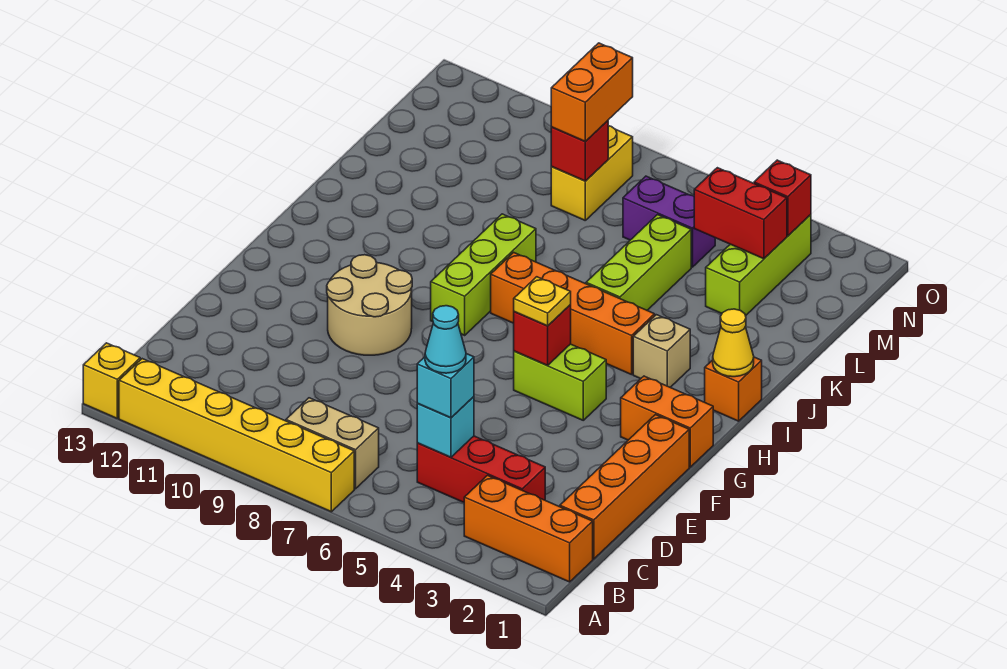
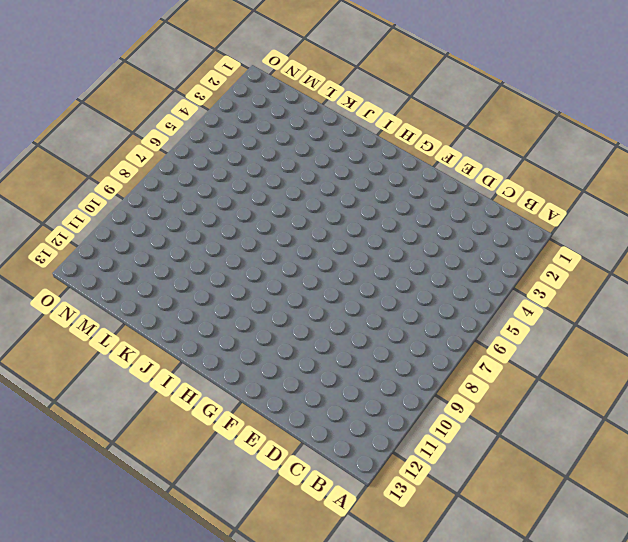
none -> yellow brick A7:A12 level 1
none -> yellow brick A13 level 1
none -> orange brick B1:B3 level 1

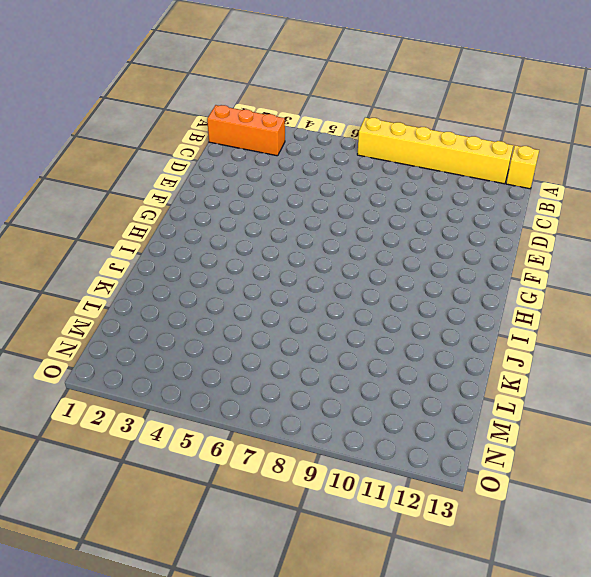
none -> tan brick B7:B8 level 1
none -> orange brick C1:F1 level 1
none -> red brick C3:C5 level 1

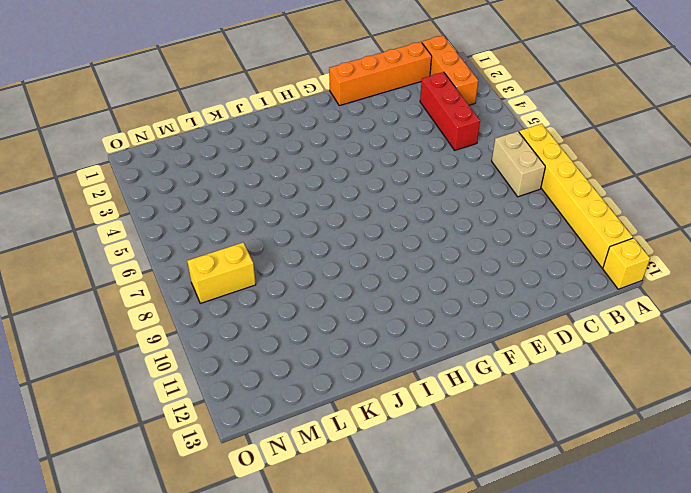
none -> tan round brick F9:G10 level 1
none -> orange brick G1:G2 level 1
none -> lime brick G4:G5 level 1

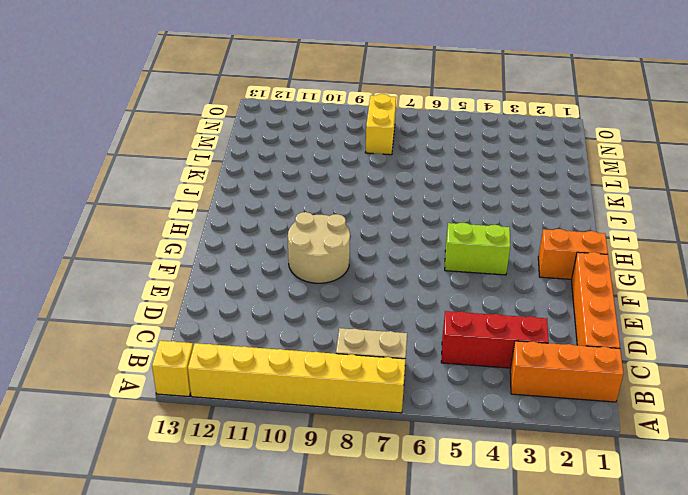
none -> lime brick H8:J8 level 1
none -> orange brick I1 level 1
none -> tan brick I3 level 1

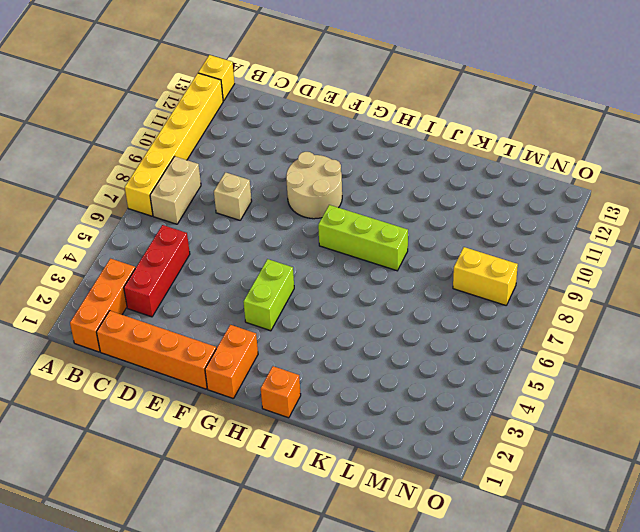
tan brick D8 level 1 -> tan brick I3 level 1
none -> orange brick I4:I7 level 1
none -> lime brick J5:L5 level 1
none -> lime brick L3:N3 level 1

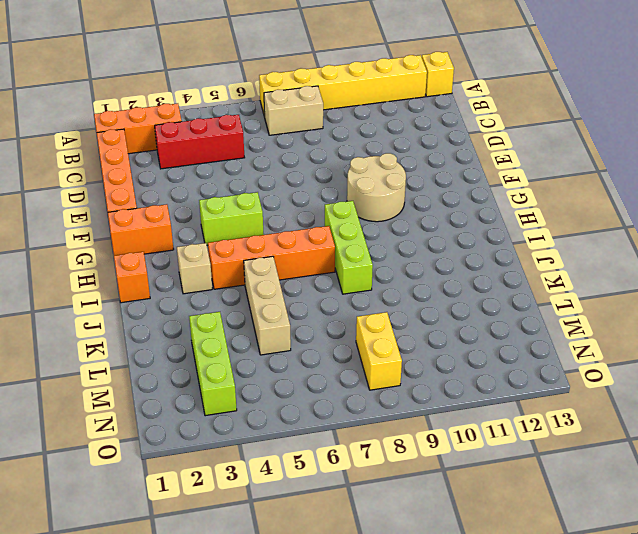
tan brick J5:L5 level 1 -> lime brick J5:L5 level 1
none -> purple brick M5:M6 level 1
none -> cyan brick C5 level 2
none -> red brick G5 level 2

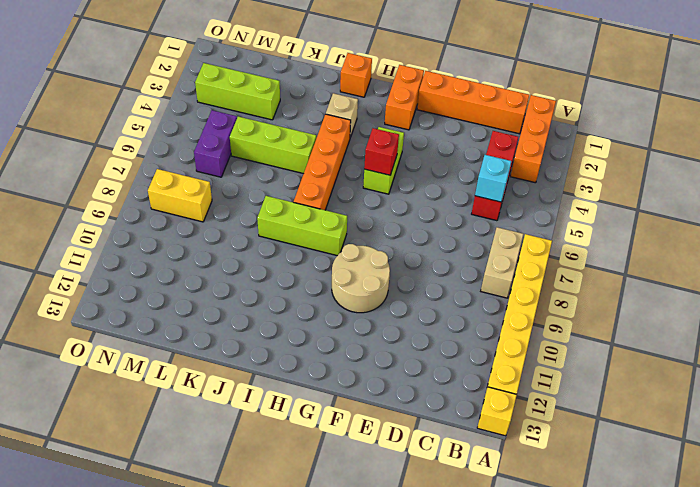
none -> yellow cone I1 level 2
none -> red brick M3:M4 level 2
none -> red brick M8 level 2

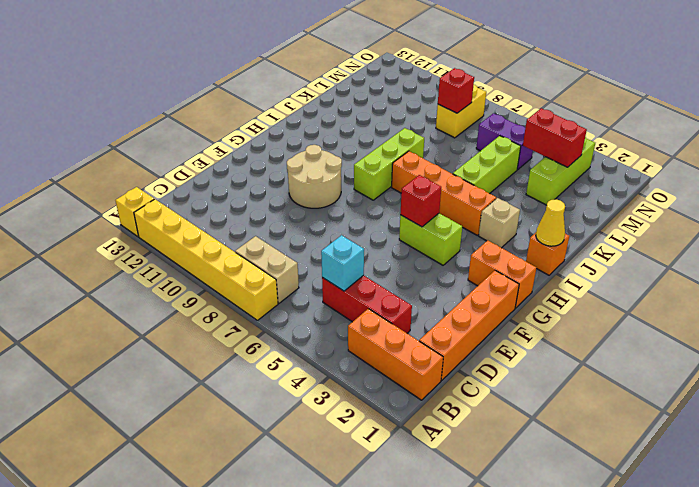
none -> red brick N3 level 2
none -> cyan brick C5 level 3
none -> yellow plate G5 level 3

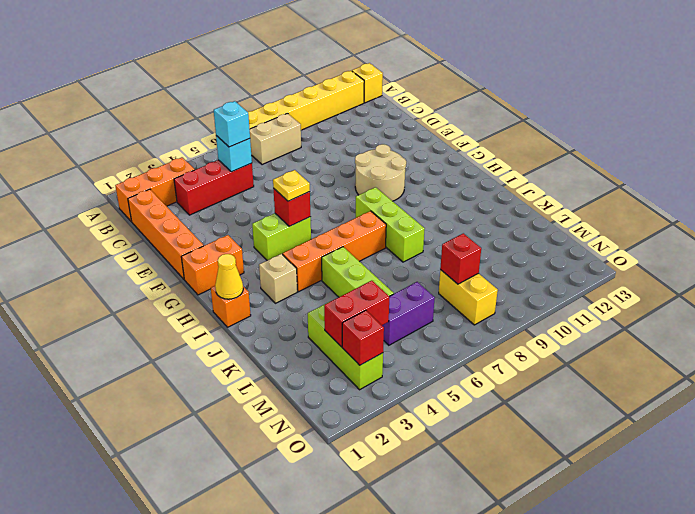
none -> orange brick M8:N8 level 3
none -> cyan cone C5 level 4

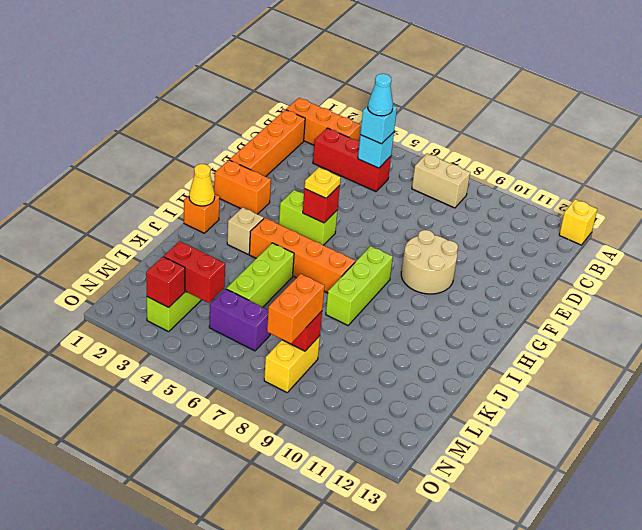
none -> yellow brick A7:A12 level 1

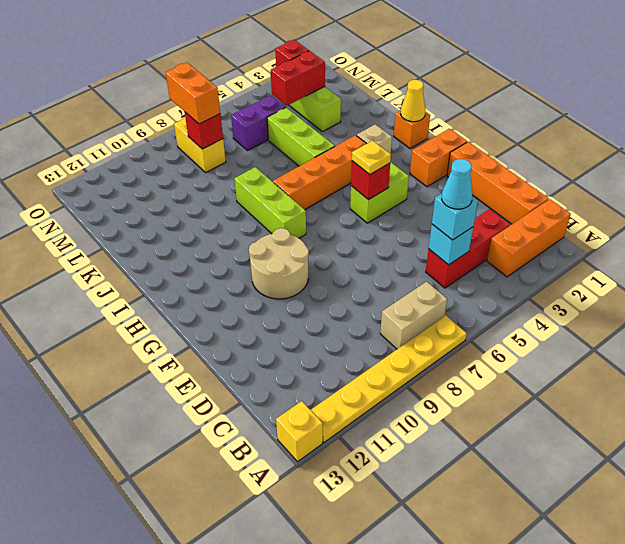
yellow plate A7:A12 level 1 -> yellow brick A7:A12 level 1

